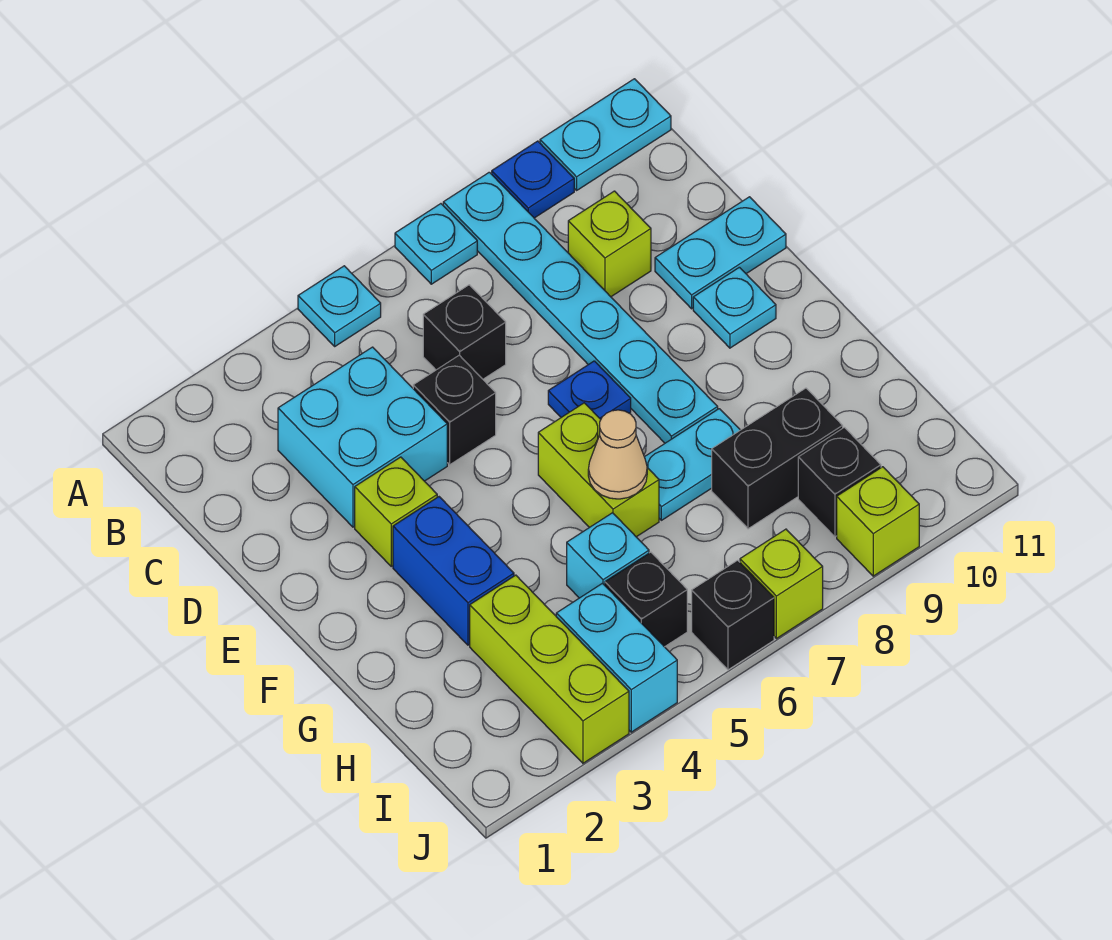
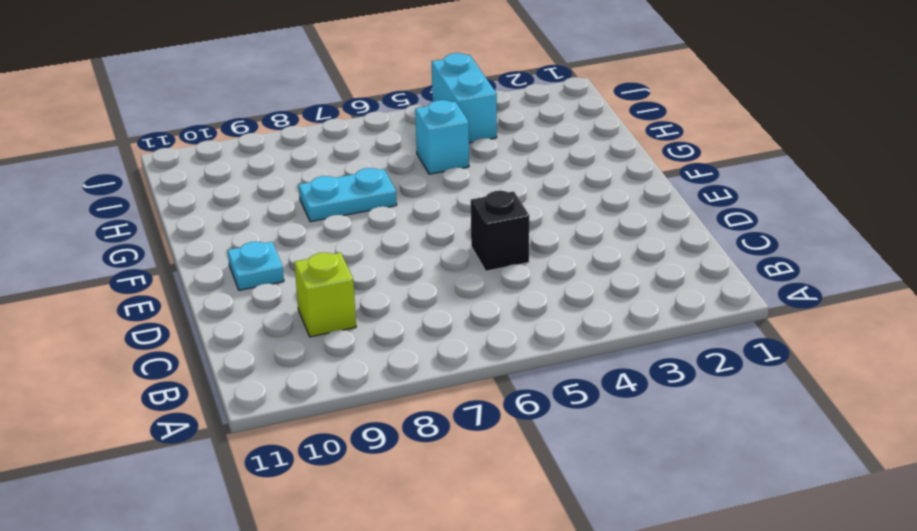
none -> cyan plate A5 level 1
none -> cyan plate A7 level 1
none -> cyan plate A8:F8 level 1

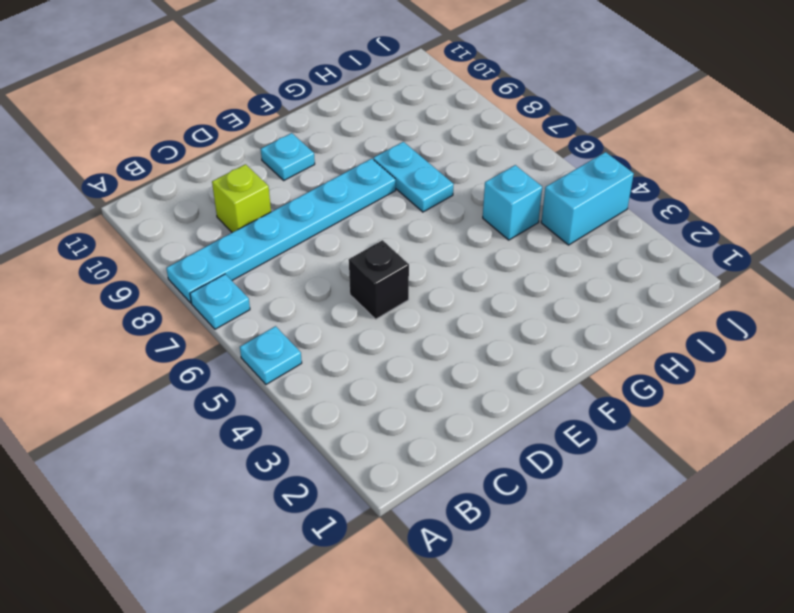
none -> blue plate A9 level 1
none -> cyan plate A10:A11 level 1
none -> cyan brick C3:D4 level 1

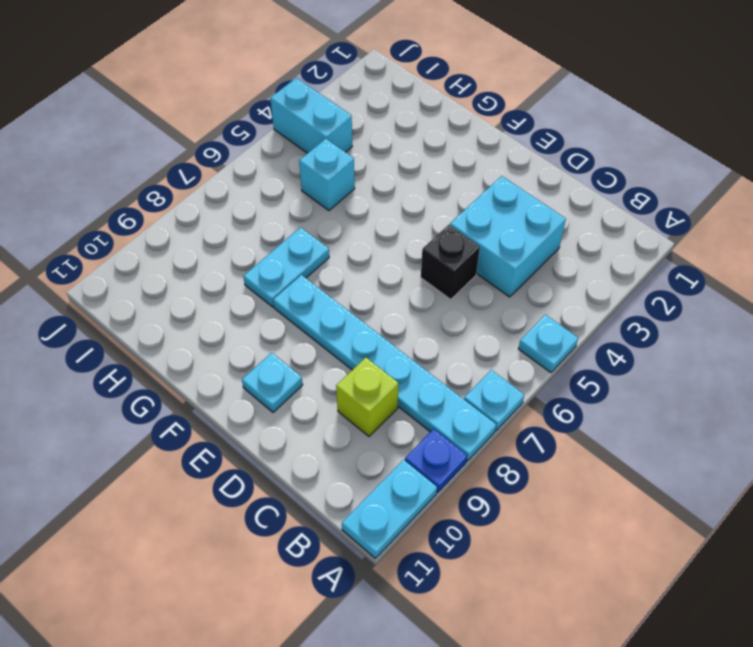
none -> black brick C6 level 1
none -> cyan plate D10:D11 level 1
none -> lime brick E3 level 1

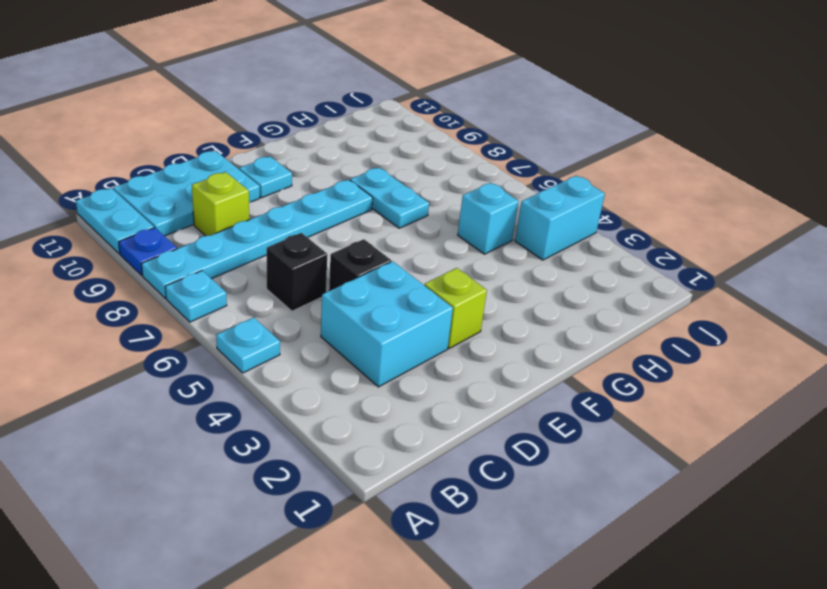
cyan plate B10:D11 level 1 -> cyan plate D10:D11 level 1
none -> blue plate E7 level 1
none -> blue brick F3:G3 level 1
none -> lime brick F6:G6 level 1

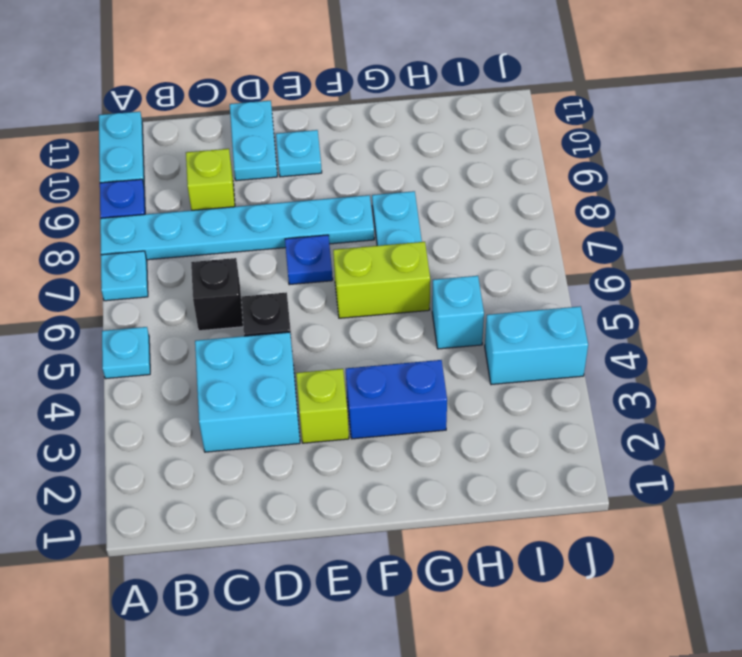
none -> lime brick H3:J3 level 1
none -> black brick H8:H9 level 1
none -> black brick I5 level 1

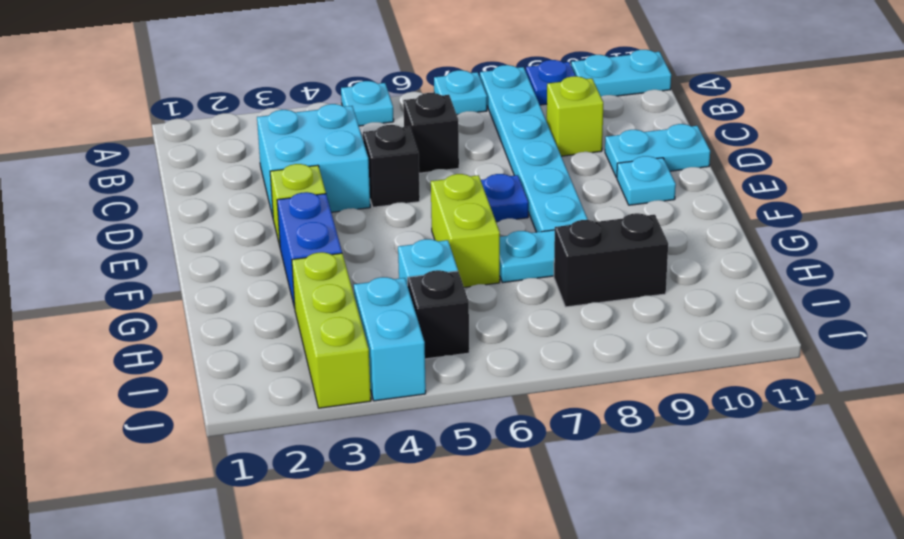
none -> black brick I9 level 1
none -> black brick J6 level 1
none -> lime brick J7 level 1

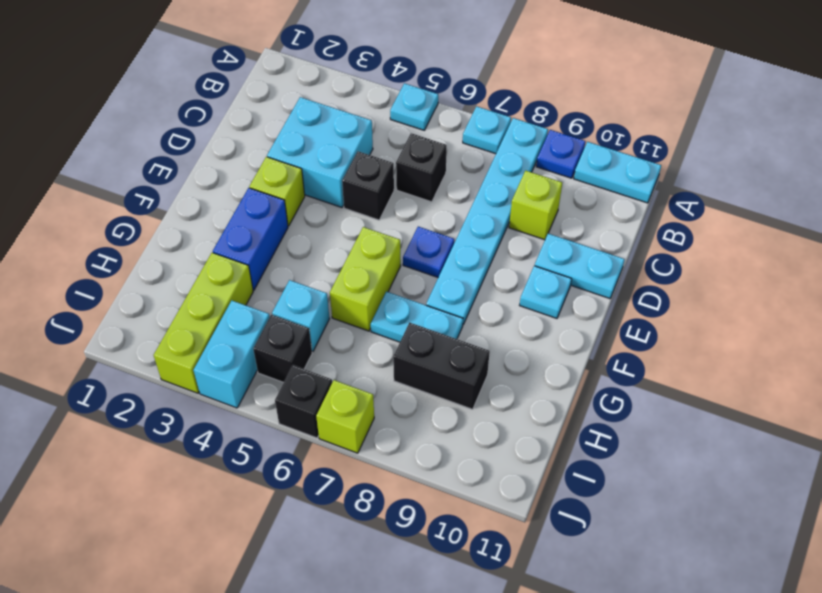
none -> black brick I9 level 1
none -> lime brick J9 level 1
none -> tan cone G6 level 2

